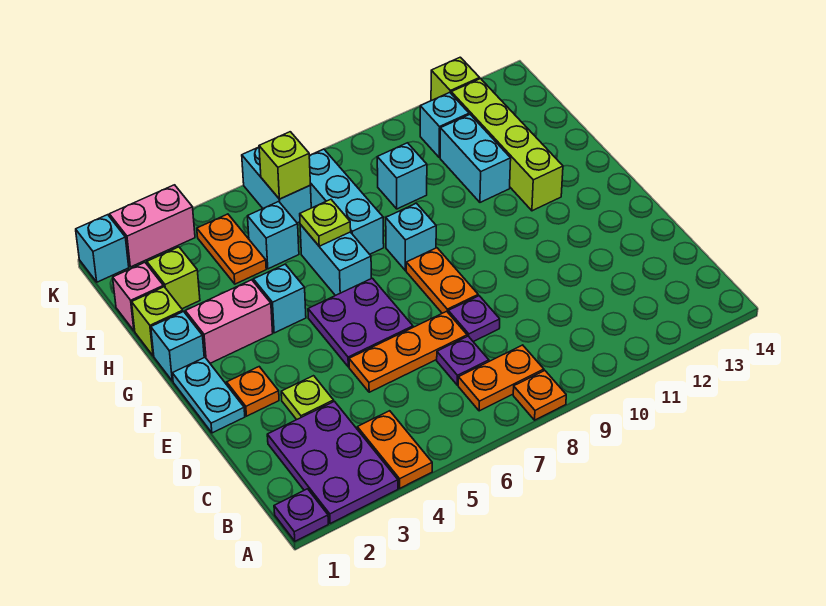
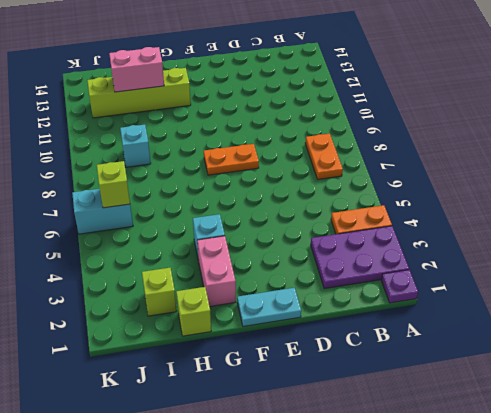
pink brick H12:I12 level 2 -> pink brick K2:K3 level 1
none -> orange plate A8 level 1
none -> purple plate C7 level 1
none -> lime plate D3 level 1
none -> orange plate D5:D7 level 1

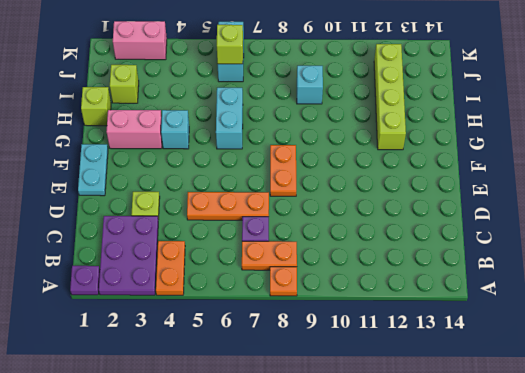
none -> purple plate D8 level 1
none -> orange plate E2 level 1
none -> purple plate E5:F6 level 1
none -> cyan brick G1 level 1

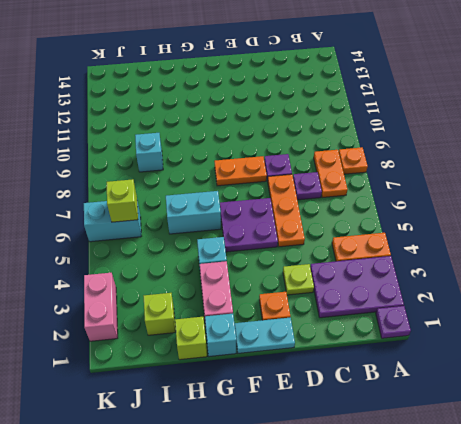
none -> cyan brick G8 level 1
none -> lime brick G12:J12 level 1
none -> cyan brick H7:J7 level 1
none -> cyan brick H11:I11 level 1

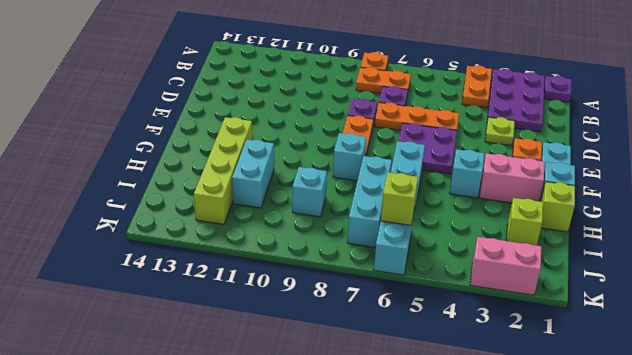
none -> pink brick I1 level 1
none -> orange plate I4:J4 level 1
none -> cyan brick I5 level 1
none -> cyan brick J11 level 1

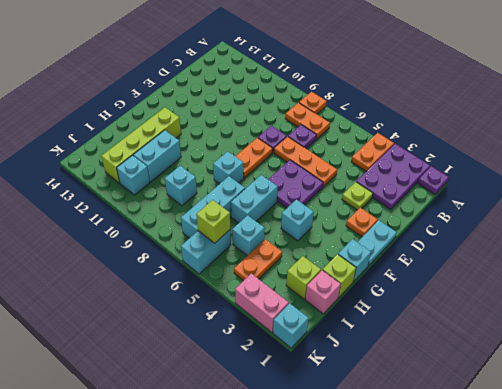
none -> pink brick G2:G3 level 1
none -> lime brick K12 level 1
none -> lime plate H6 level 2

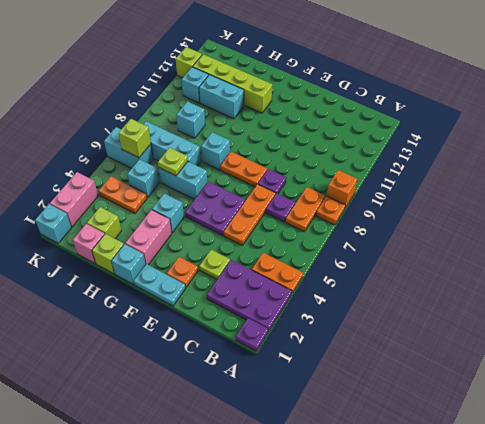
orange brick A9 level 1 -> none

